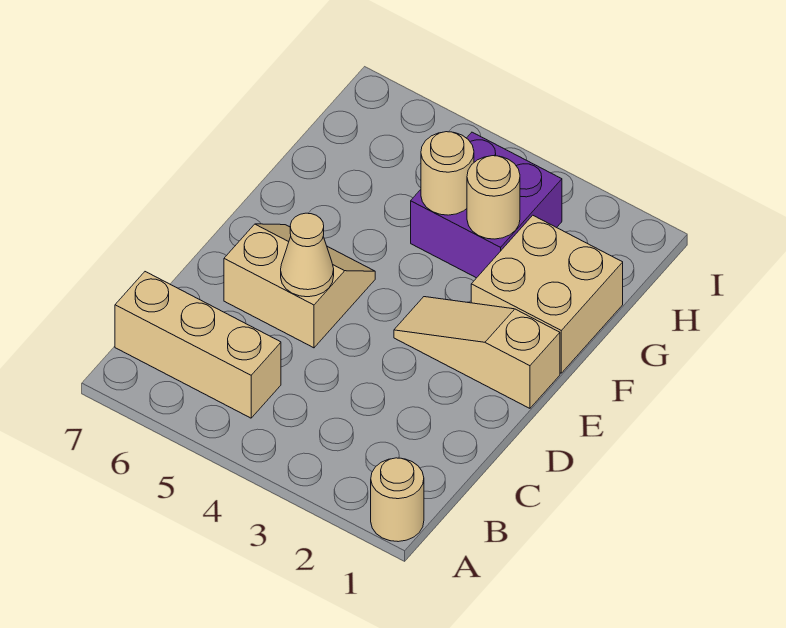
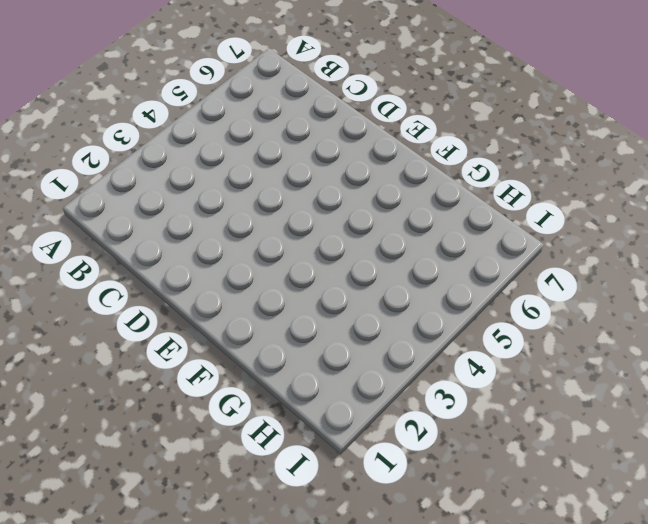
none -> tan round brick A1 level 1
none -> tan brick B5:B7 level 1

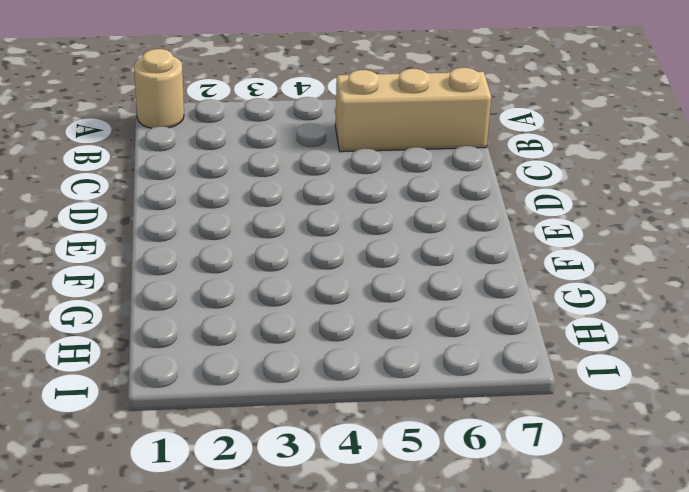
none -> tan slope D5:E6 level 1 top D
none -> tan slope E1:E3 level 1 top 1

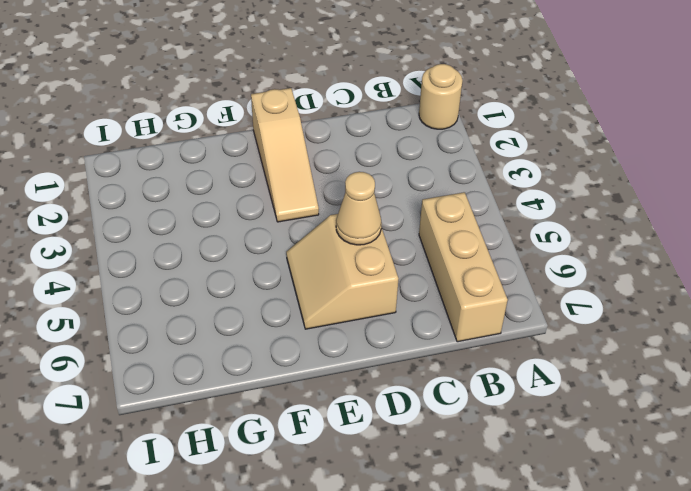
none -> tan brick F1:G2 level 1
none -> purple brick G3:H4 level 1

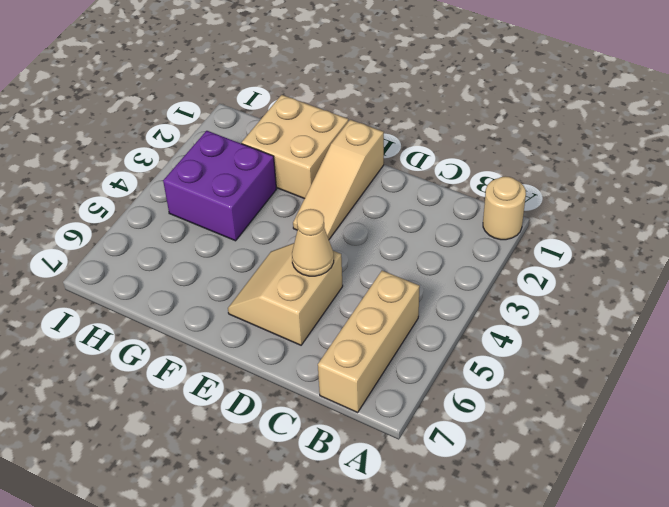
none -> tan round brick G3 level 2
none -> tan round brick G4 level 2

